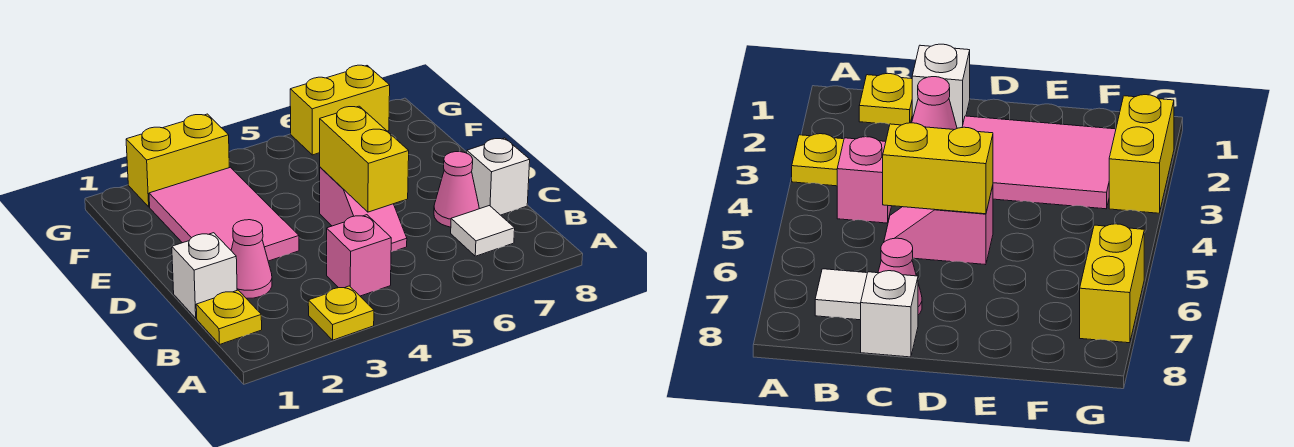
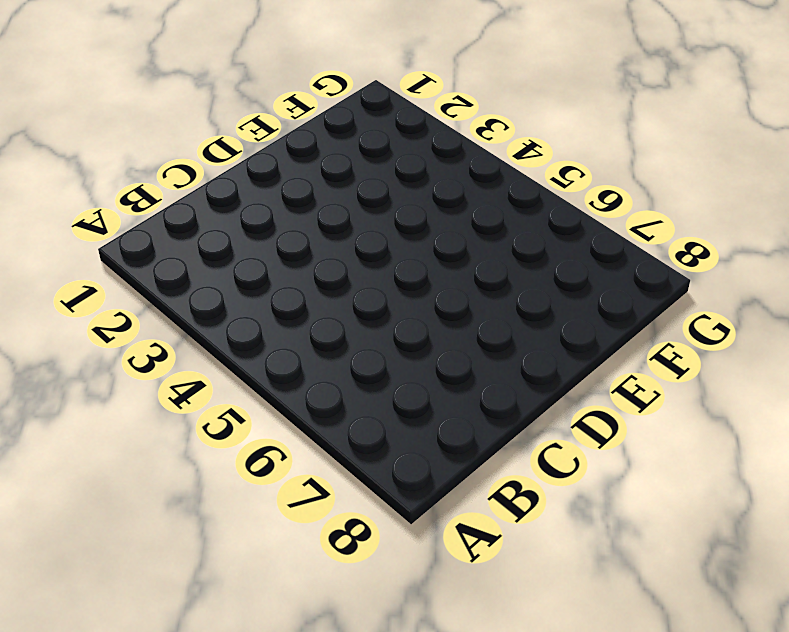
none -> yellow plate A3 level 1
none -> yellow plate B1 level 1
none -> pink brick B4 level 1

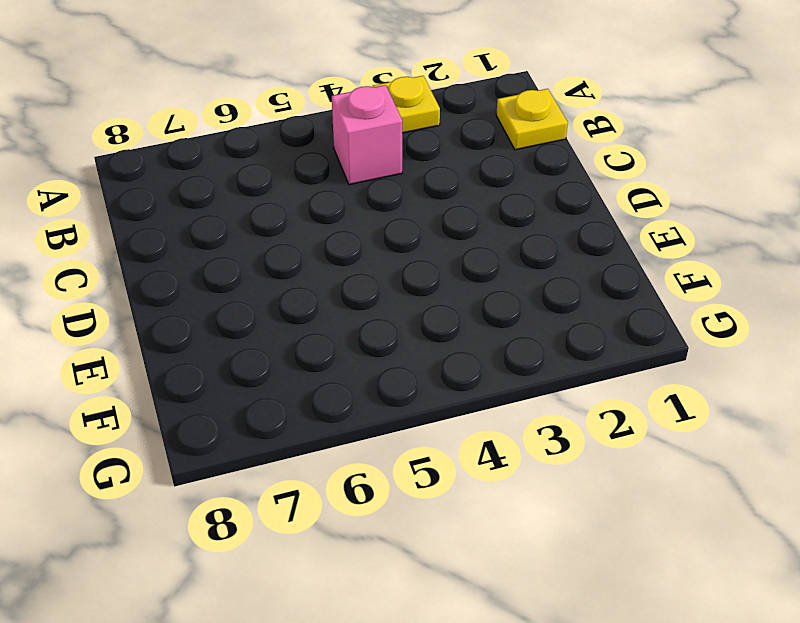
none -> white tile B7 level 1
none -> white brick C1 level 1
none -> pink cone C2 level 1

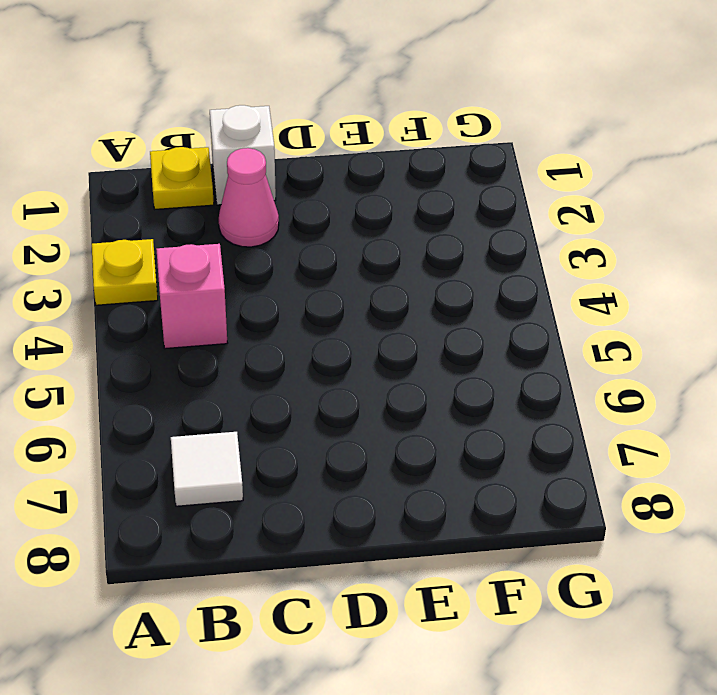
none -> pink slope C5:D5 level 1 top D
none -> pink cone C7 level 1
none -> white brick C8 level 1

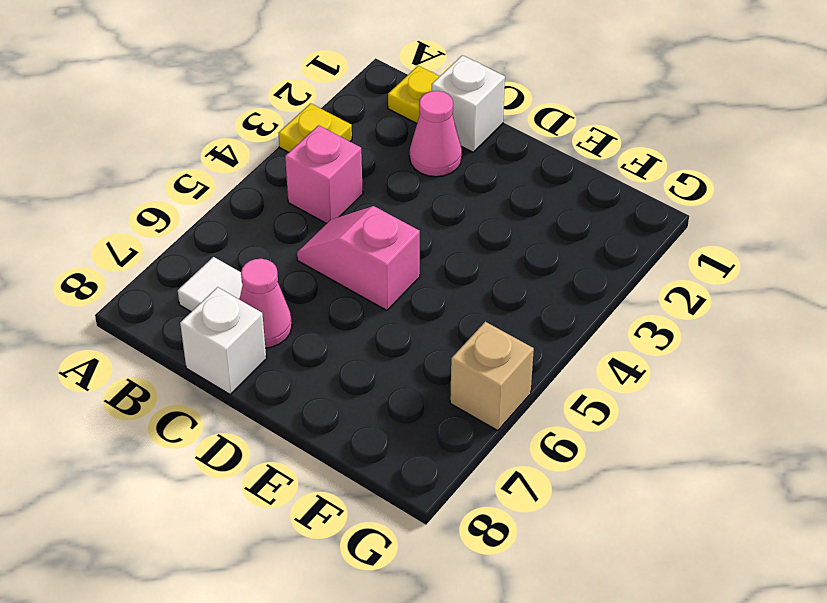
tan brick G6 level 1 -> yellow brick G6:G7 level 1
none -> pink tile D2:F3 level 1
none -> yellow brick G2:G3 level 1
none -> yellow brick C5:D5 level 2

